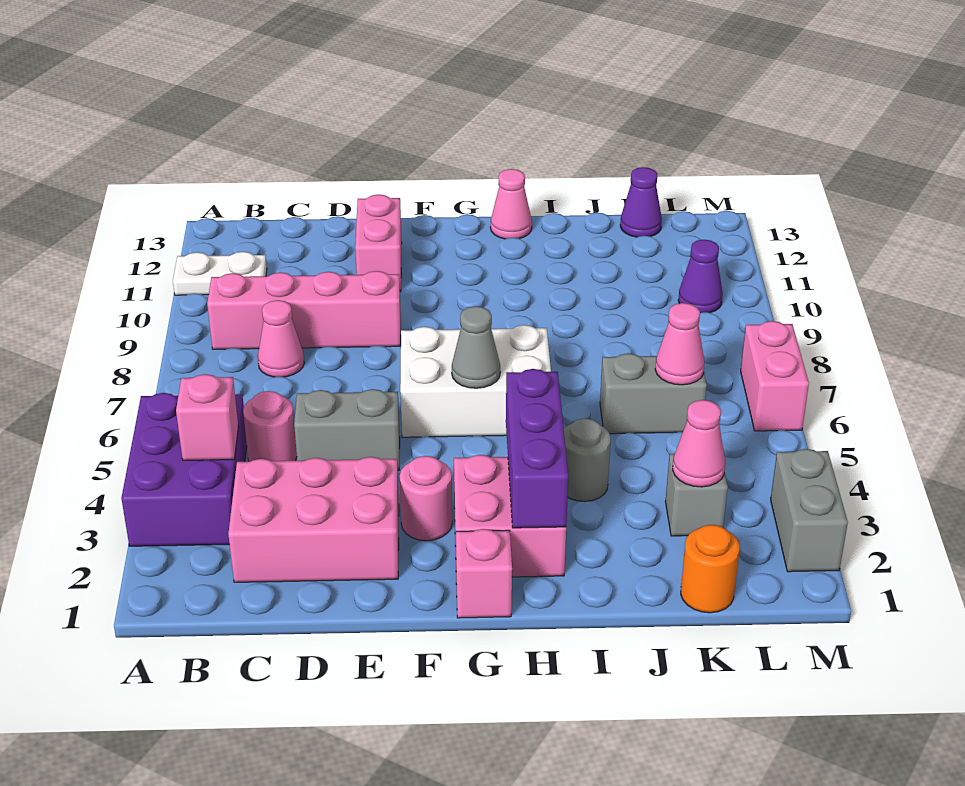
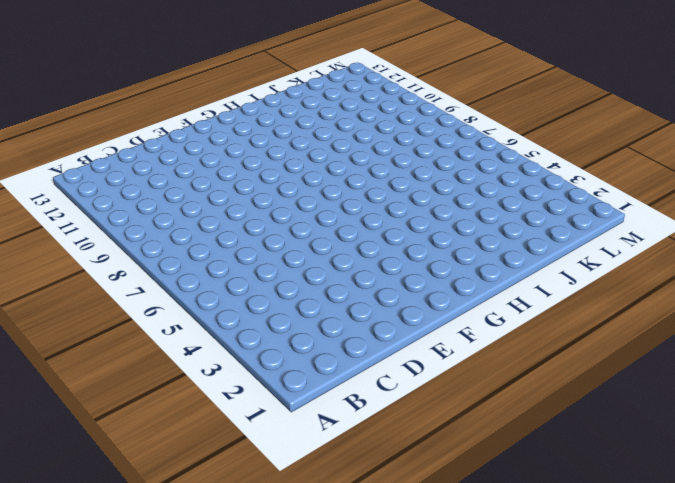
none -> purple brick A3:B5 level 1
none -> white plate A11:B11 level 1
none -> pink brick B9:E9 level 1

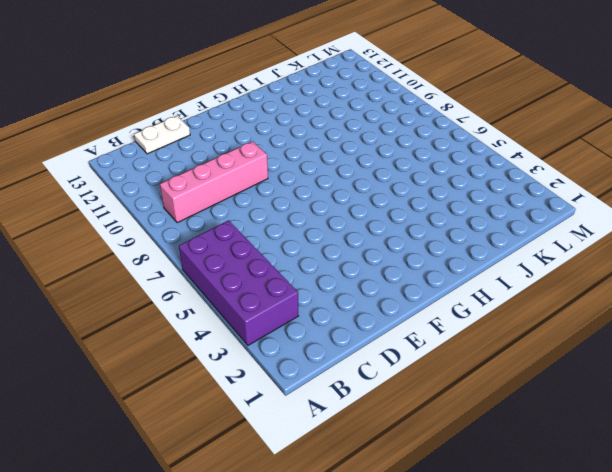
purple brick A3:B6 level 1 -> purple brick A3:B5 level 1
white plate C13:D13 level 1 -> white plate A11:B11 level 1
none -> pink brick C2:E3 level 1
none -> pink round brick C5 level 1
none -> pink cone C8 level 1

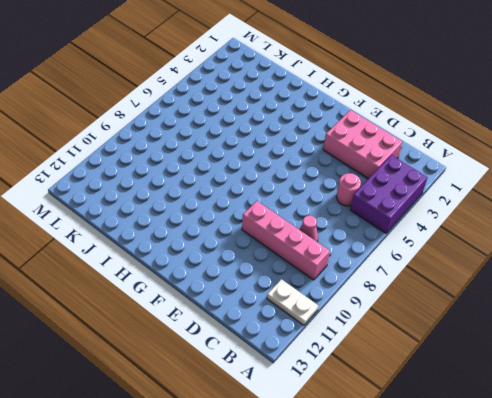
none -> grey brick D5:E5 level 1
none -> pink brick E11:E12 level 1
none -> pink round brick F3 level 1

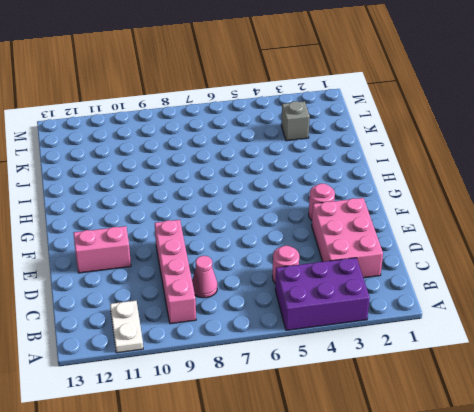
none -> grey brick D5:E5 level 1
none -> white brick F6:H7 level 1
none -> pink brick G1 level 1

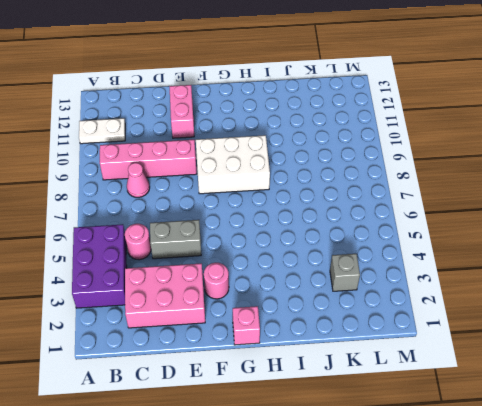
white brick F8:H9 level 1 -> white brick F6:H7 level 1
none -> pink brick G2:H3 level 1
none -> pink cone H13 level 1
none -> grey round brick I4 level 1

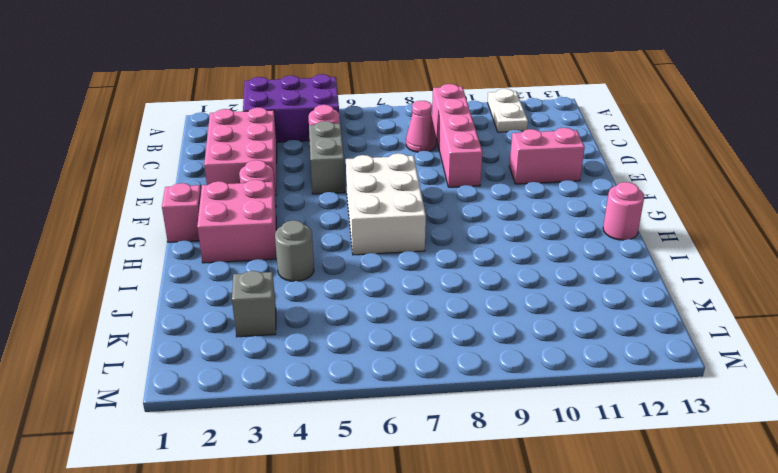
pink round brick H13 level 1 -> pink cone H13 level 1
none -> grey brick J6:K6 level 1
none -> orange round brick K1 level 1
none -> purple cone K13 level 1

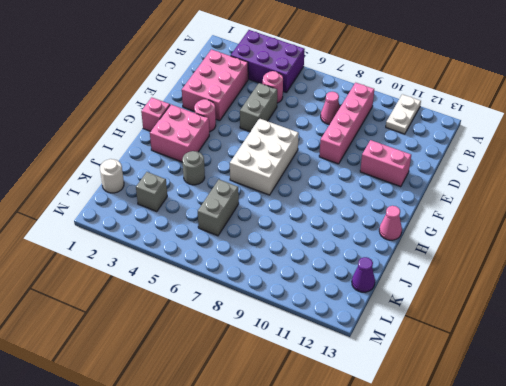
white round brick K1 level 1 -> orange round brick K1 level 1
none -> purple cone L10 level 1
none -> grey brick M2:M3 level 1
none -> pink brick M6:M7 level 1

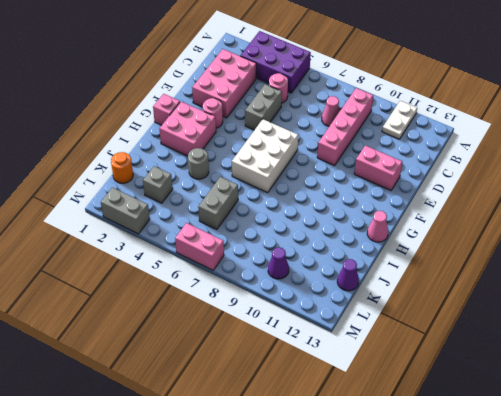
none -> pink brick B4 level 2
none -> grey cone G6 level 2
none -> purple brick H2:H4 level 2

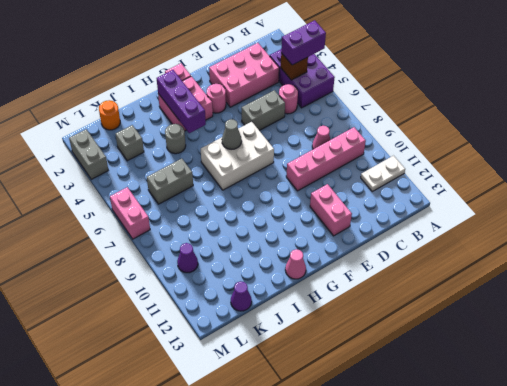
purple brick A4:B4 level 3 -> none
brown brick B4 level 2 -> pink brick B4 level 2
none -> pink cone K3 level 2
none -> pink cone K6 level 2

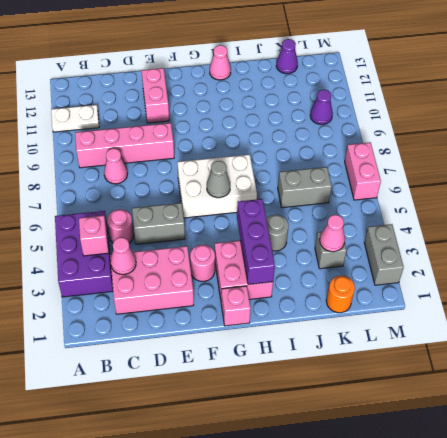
pink cone C3 level 2 -> pink cone K6 level 2

